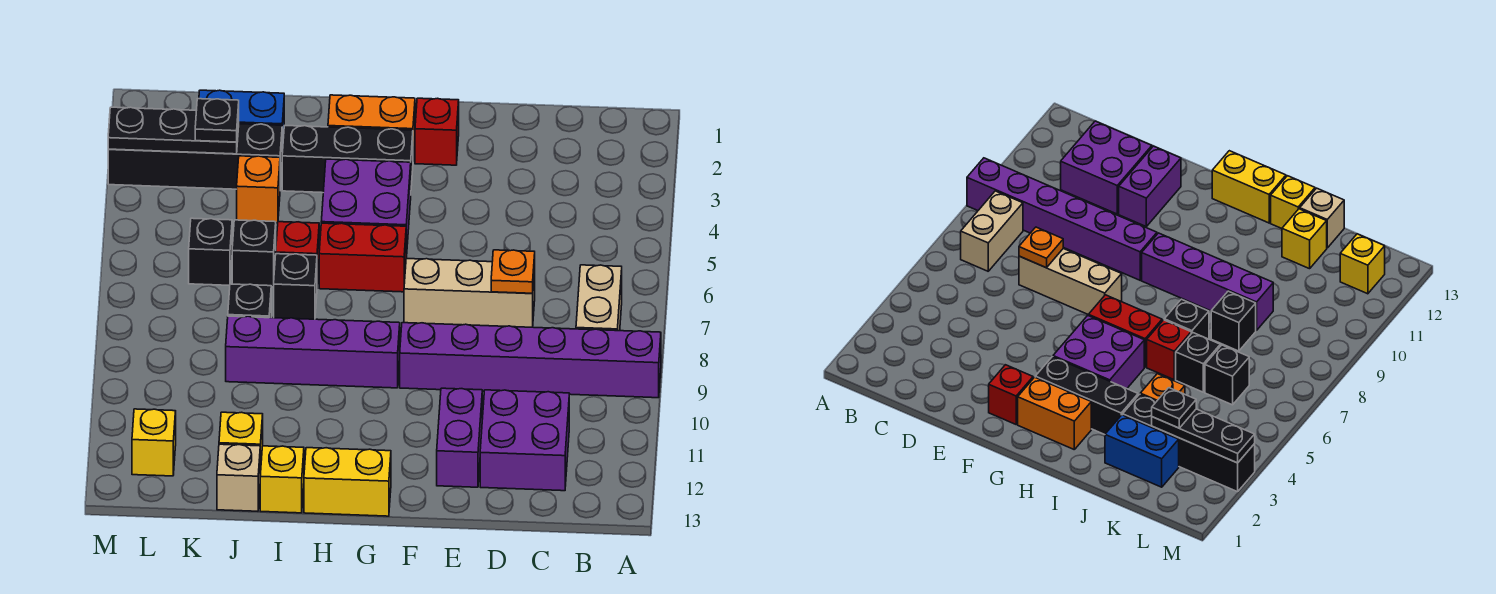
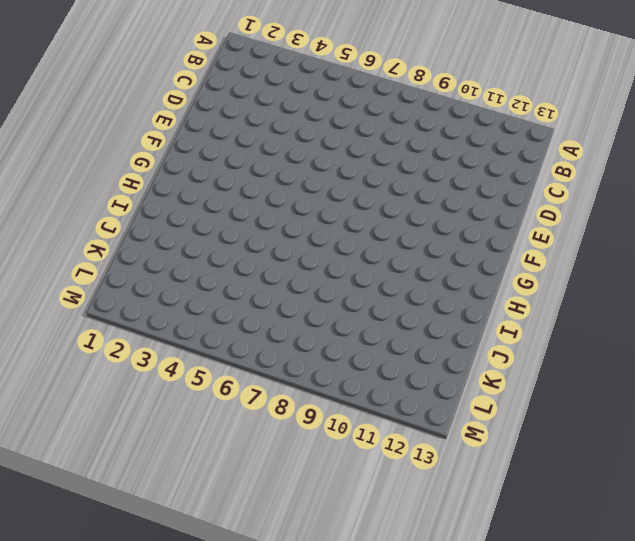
none -> purple brick A9:F9 level 1
none -> tan brick B7:B8 level 1
none -> purple brick C11:D12 level 1

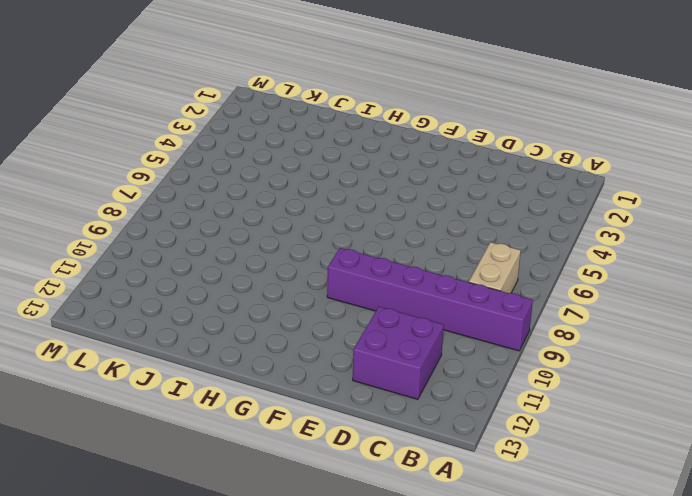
none -> tan brick D7:F7 level 1
none -> purple brick E11:E12 level 1
none -> red brick F2 level 1

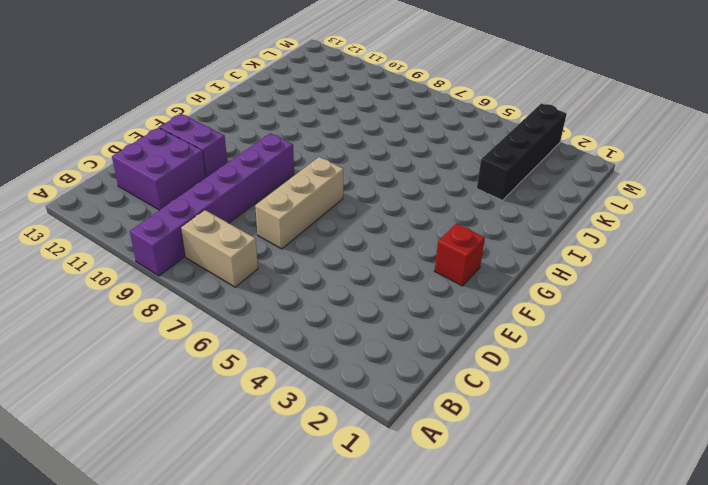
none -> orange brick G2:H2 level 1
none -> black brick G3:I3 level 1
none -> purple brick G4:H5 level 1

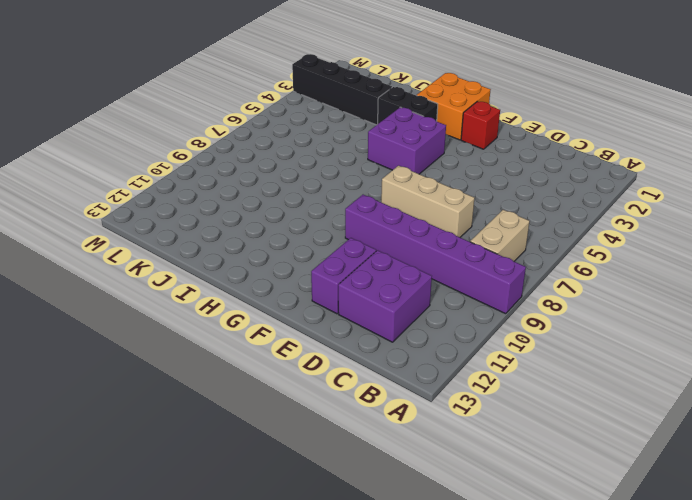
orange brick G1:H2 level 1 -> orange brick G2:H2 level 1
black brick H3:I3 level 1 -> black brick G3:I3 level 1
none -> red brick G6:H6 level 1
none -> purple brick G9:J9 level 1
none -> yellow brick G13:H13 level 1

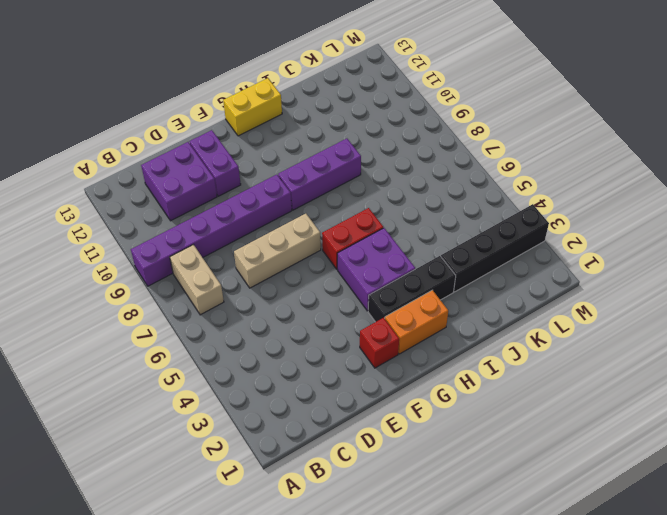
purple brick G9:I9 level 1 -> purple brick G9:J9 level 1
none -> red brick I6 level 1
none -> black brick I7 level 1
none -> yellow brick I13 level 1

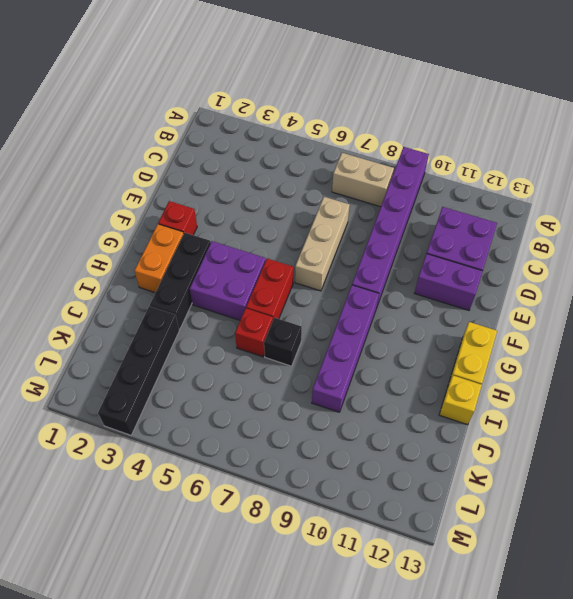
none -> blue brick J2:K2 level 1
none -> orange brick J4 level 1
none -> black brick J6 level 1

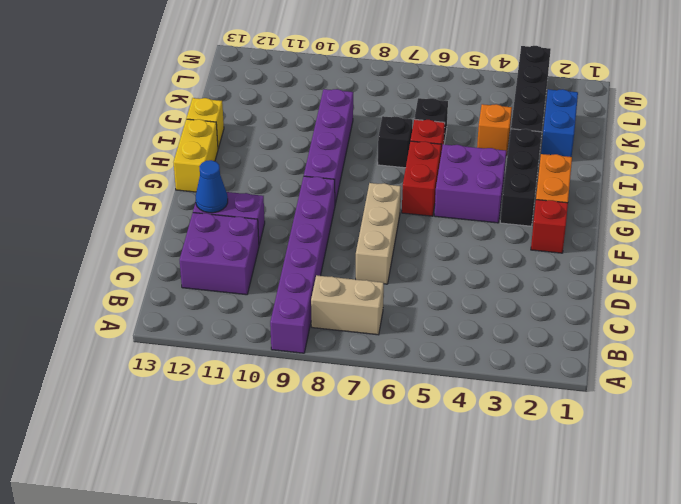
blue cone E12 level 2 -> none
none -> black brick J8 level 1
none -> yellow brick J12 level 1
none -> tan brick J13 level 1

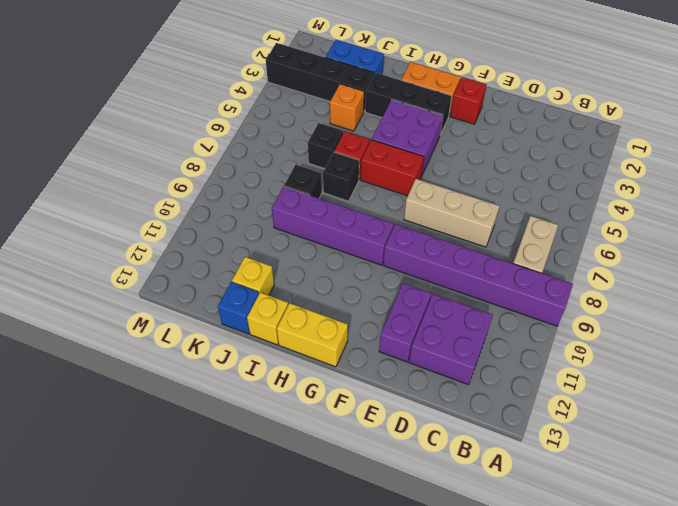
blue brick J13 level 1 -> tan brick J13 level 1
none -> black brick K6 level 1
none -> yellow brick L12 level 1
none -> orange plate D7 level 2

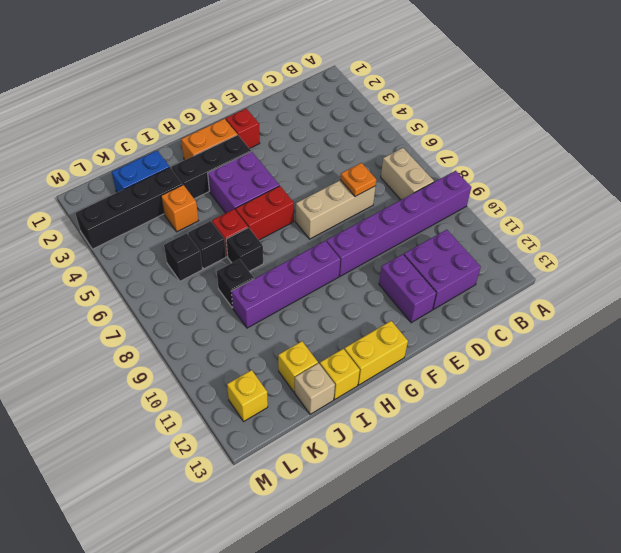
none -> black plate K3:M3 level 2
none -> black plate K3 level 3

